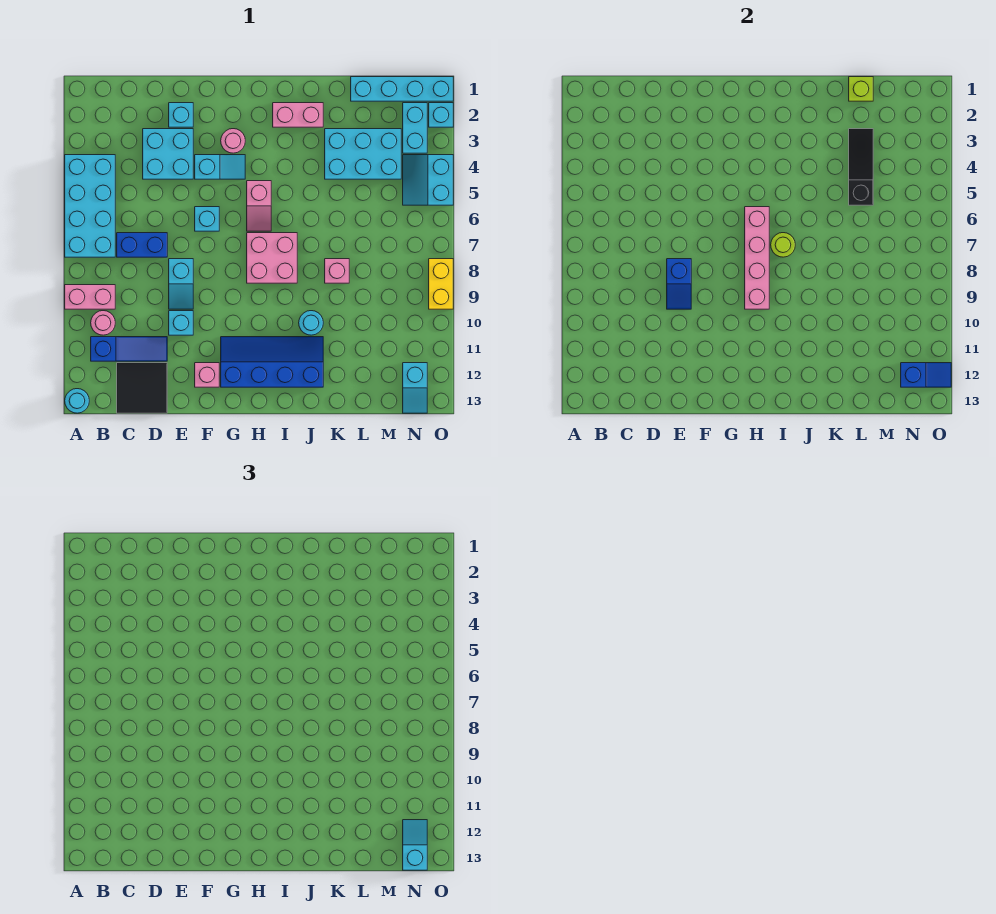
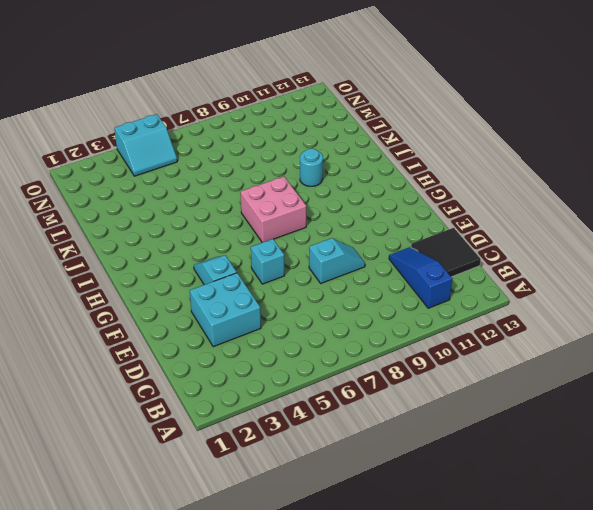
none -> cyan brick A4:B7 level 1
none -> pink brick A9:B9 level 1
none -> cyan round brick A13 level 1
none -> pink round brick B10 level 1

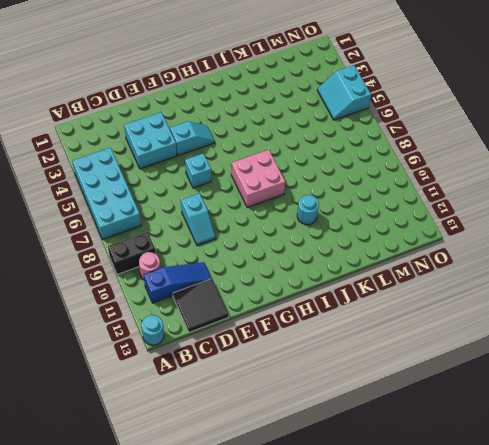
black brick A9:B9 level 1 -> pink brick A9:B9 level 1
none -> blue brick C7:D7 level 1
none -> cyan brick E2 level 1
none -> cyan brick E10 level 1
none -> pink brick F12 level 1

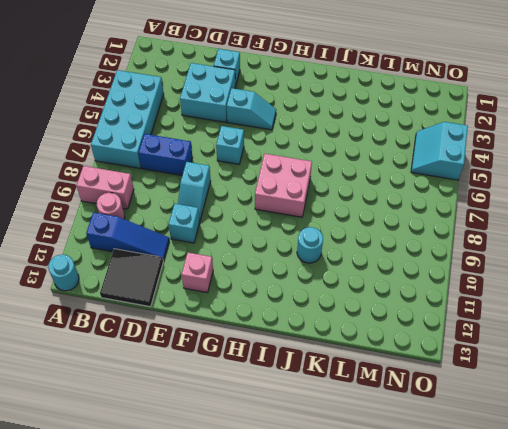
none -> pink round brick G3 level 1
none -> blue slope G11:J12 level 1 top 12
none -> pink slope H5:H6 level 1 top 5
none -> pink brick I2:J2 level 1

